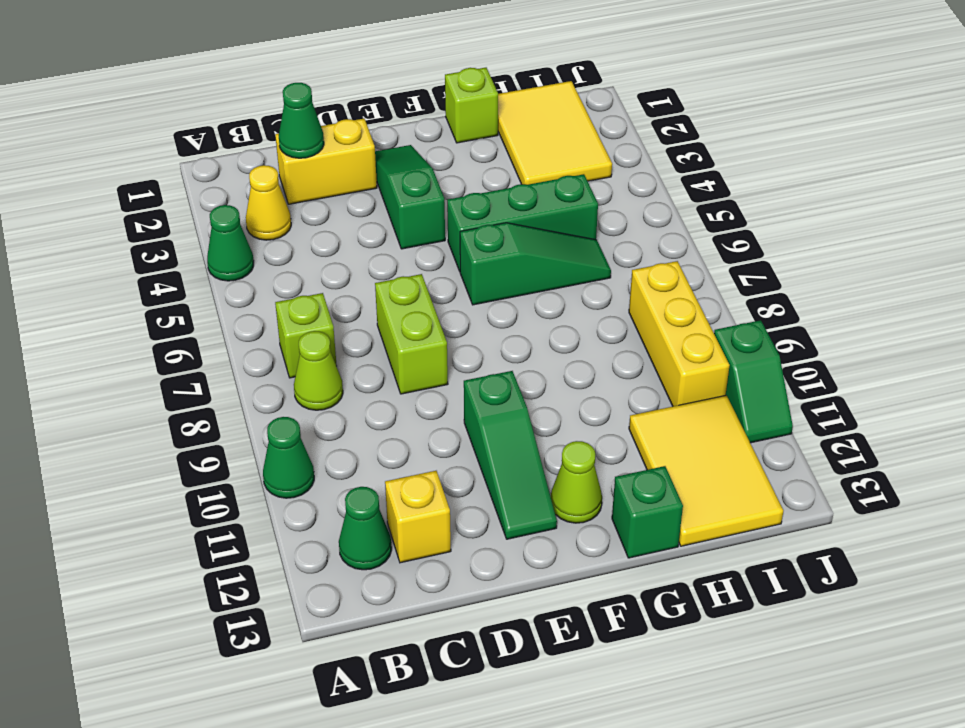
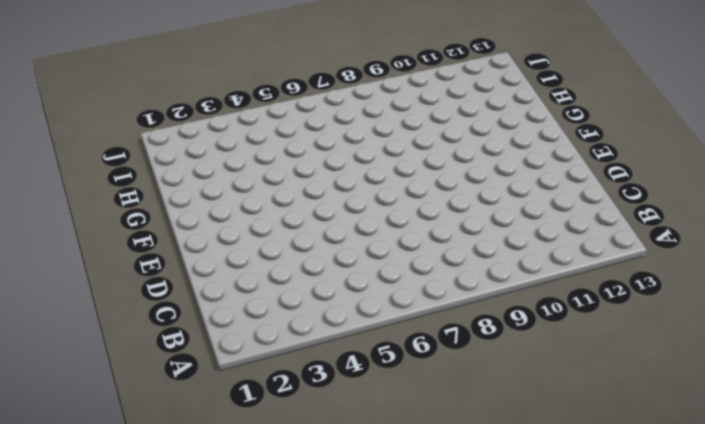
none -> green cone A4 level 1
none -> green cone A10 level 1
none -> yellow cone B3 level 1

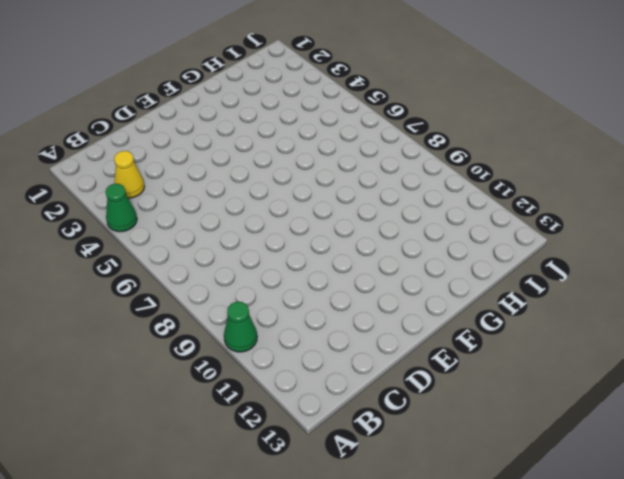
none -> lime brick B7 level 1
none -> lime cone B8 level 1
none -> green cone B12 level 1

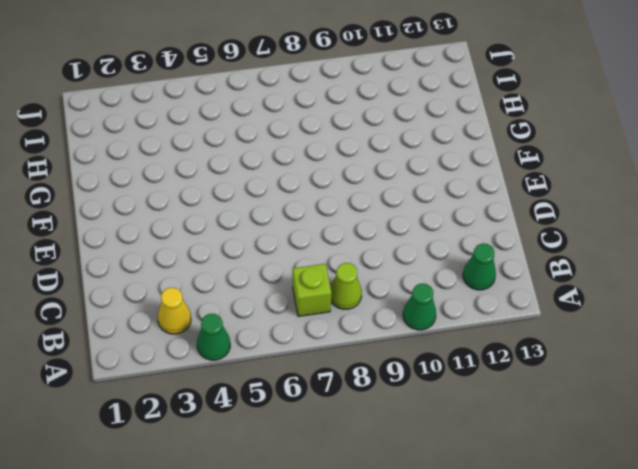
none -> yellow brick C2:D2 level 1
none -> yellow brick C12 level 1
none -> lime brick D7:D8 level 1

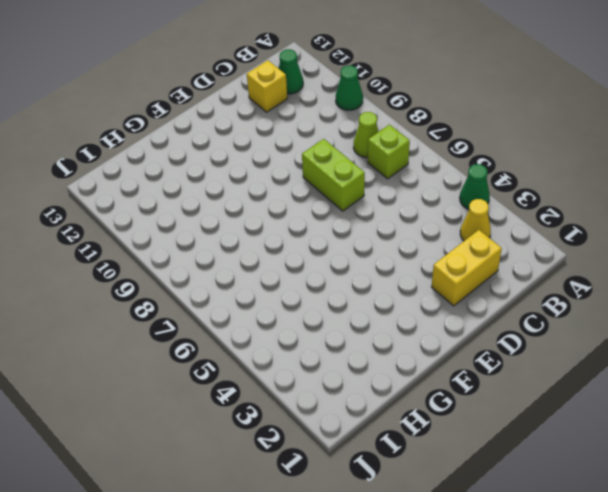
none -> green slope E2:E4 level 1 top 4
none -> green slope E10:E12 level 1 top 10
none -> green brick F5:H5 level 1

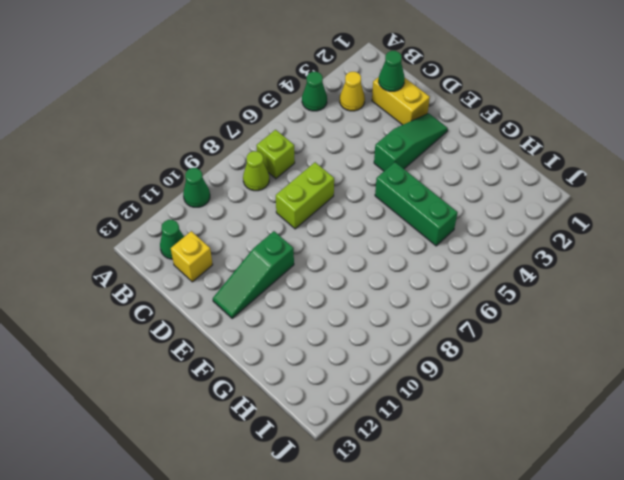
none -> green slope F6:H6 level 1 top F
none -> lime cone F12 level 1
none -> lime brick G1 level 1

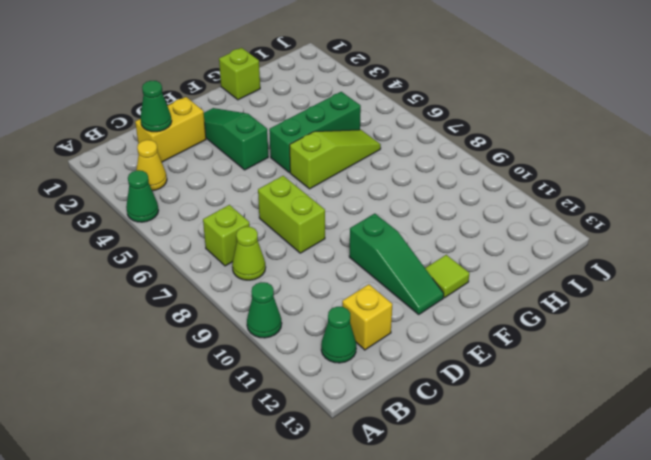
lime slope F6:H6 level 1 top F -> green slope F6:H6 level 1 top F
lime tile F12 level 1 -> lime cone F12 level 1
none -> green brick G13 level 1
none -> yellow tile H1:I3 level 1
none -> yellow tile H11:I13 level 1

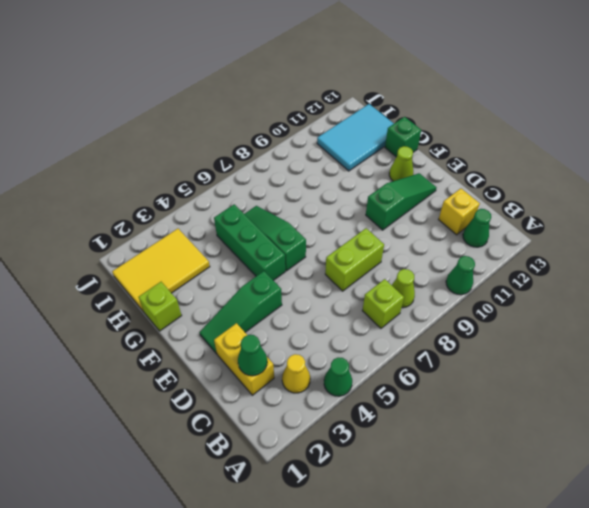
cyan tile H11:I13 level 1 -> yellow tile H11:I13 level 1
none -> yellow brick I8:I10 level 1
none -> green slope J10:J11 level 1 top 10

